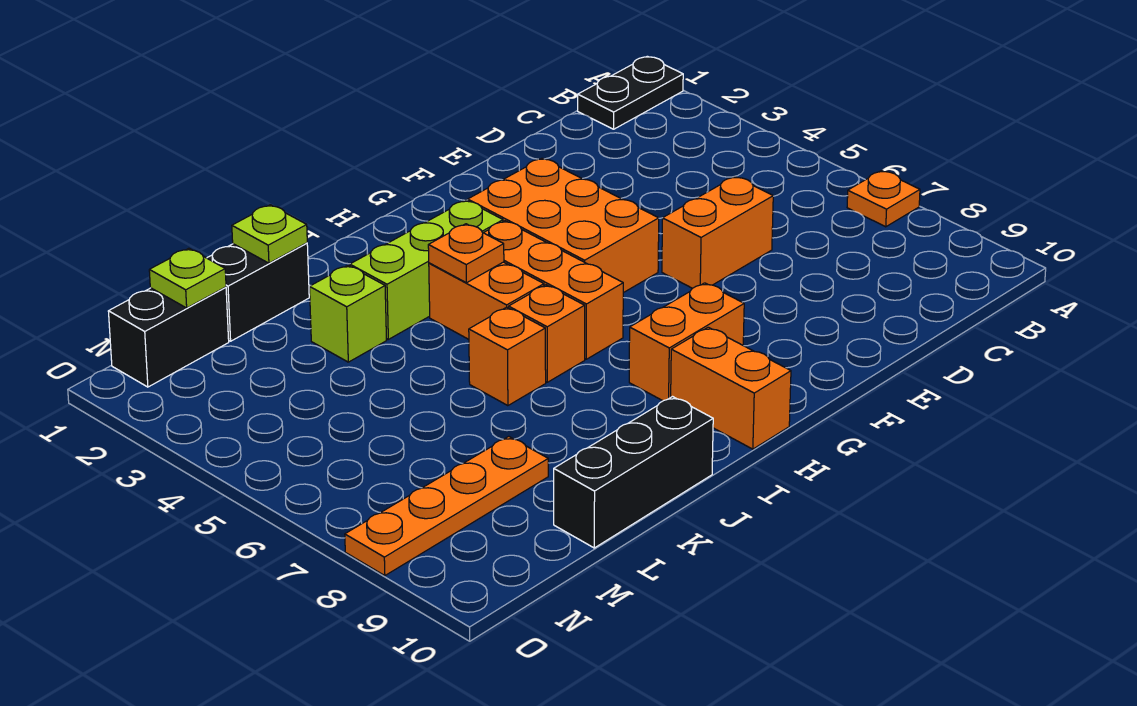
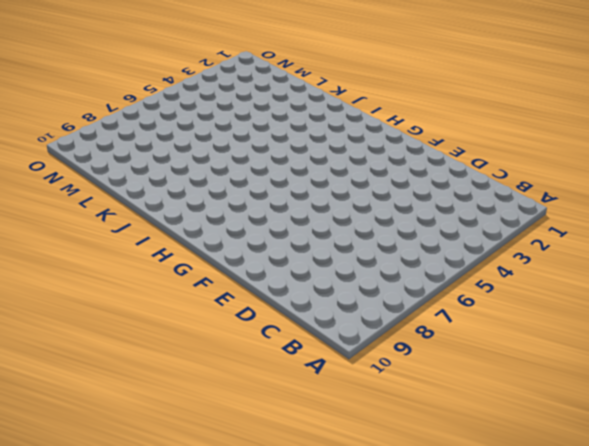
none -> black plate A1:B1 level 1
none -> orange plate A7 level 1
none -> orange brick D6:E6 level 1

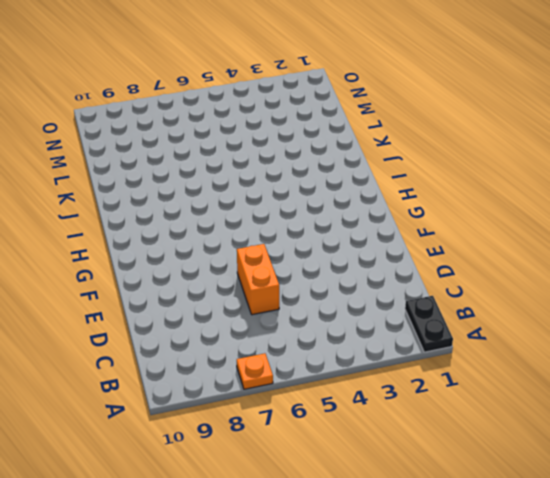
none -> orange brick F3:G5 level 1
none -> orange brick G8:H8 level 1
none -> lime brick H3:J3 level 1

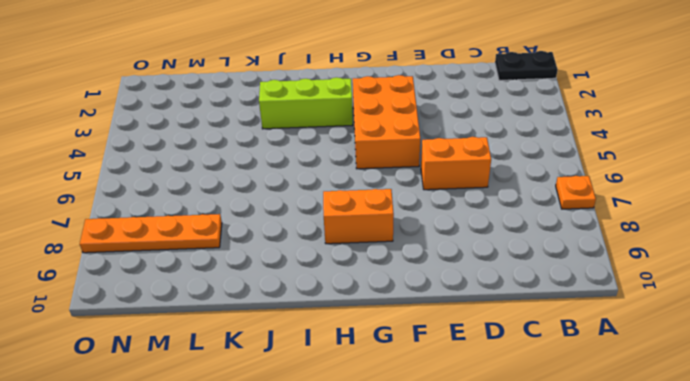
none -> orange brick H4:H6 level 1
none -> orange brick H9:H10 level 1
none -> orange brick I4:I5 level 1

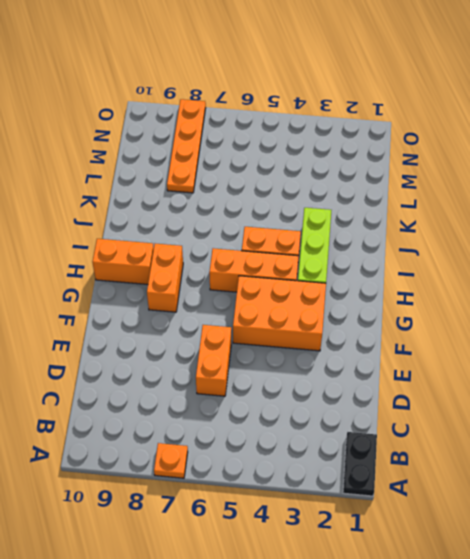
none -> orange brick I6 level 1
none -> orange brick J6 level 1
none -> black brick J10:L10 level 1

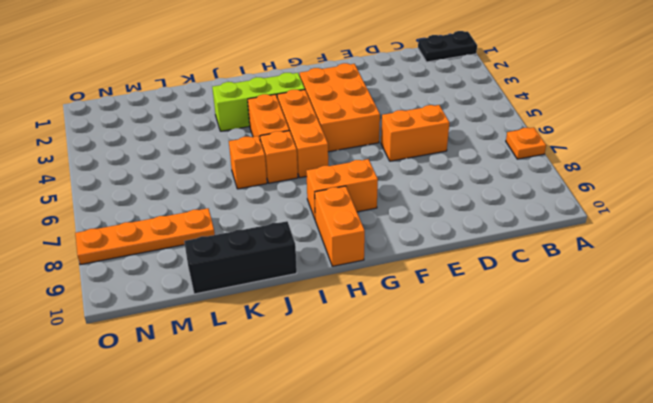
none -> black brick K1:L1 level 1
none -> lime brick K3 level 1
none -> black brick M1:N1 level 1

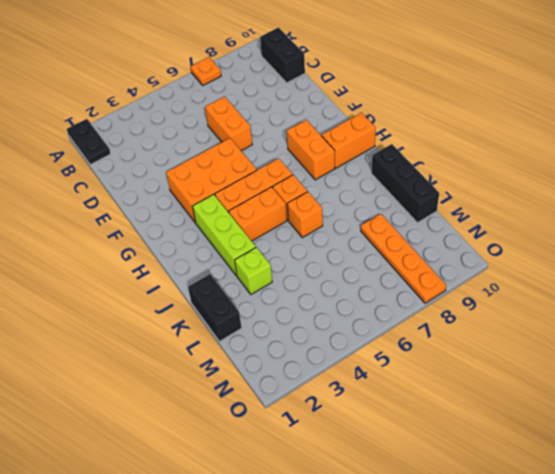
black brick B10:C10 level 1 -> black brick M1:N1 level 1
none -> orange plate I4 level 2
none -> lime plate K1 level 2
none -> lime plate M1 level 2

